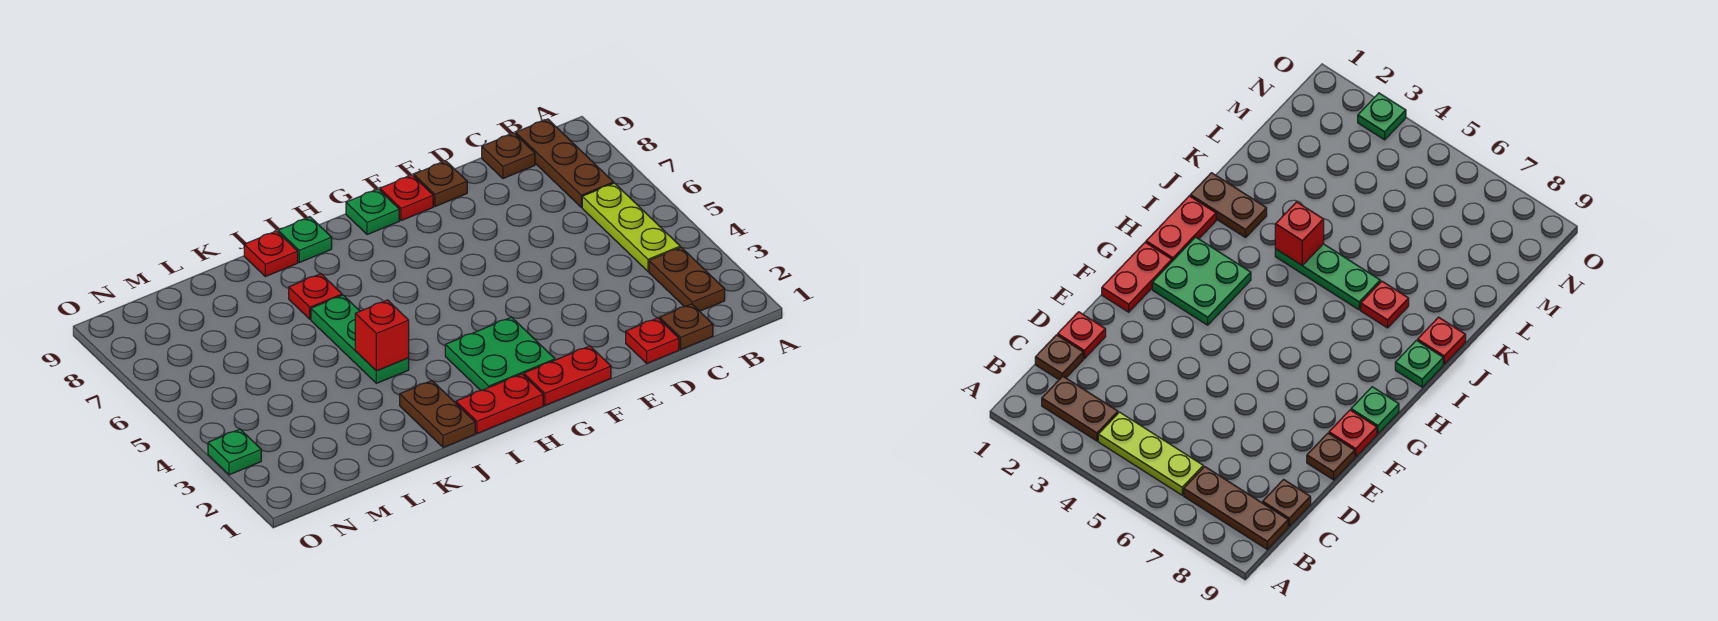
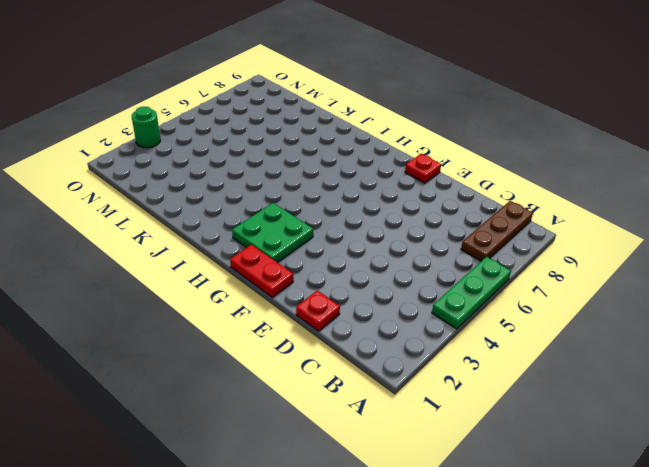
green plate A4:A6 level 1 -> green plate J4:J6 level 1
green round brick O3 level 1 -> green plate O3 level 1
none -> brown plate B2:B3 level 1
none -> lime plate B4:B6 level 1
none -> brown plate C1 level 1

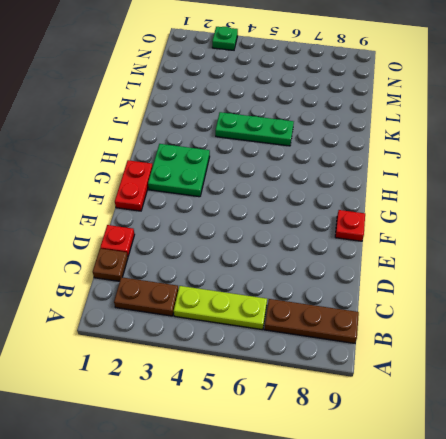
none -> brown plate C9 level 1
none -> brown plate E9 level 1
none -> green plate G9 level 1

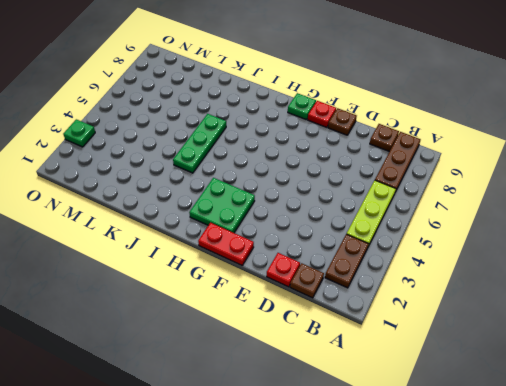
none -> red plate H1:I1 level 1
none -> green plate I9 level 1
none -> brown plate J1:J2 level 1

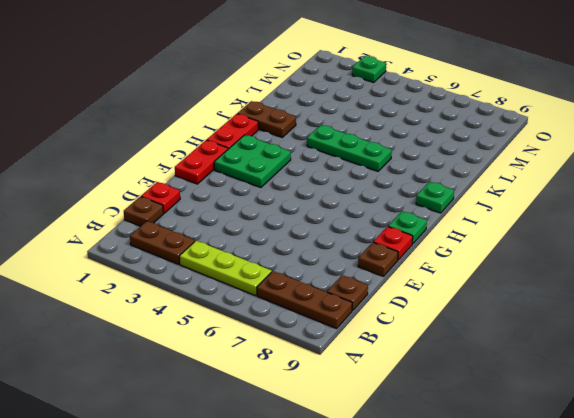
none -> red plate J7 level 1
none -> red plate J9 level 1
none -> red brick J4 level 2

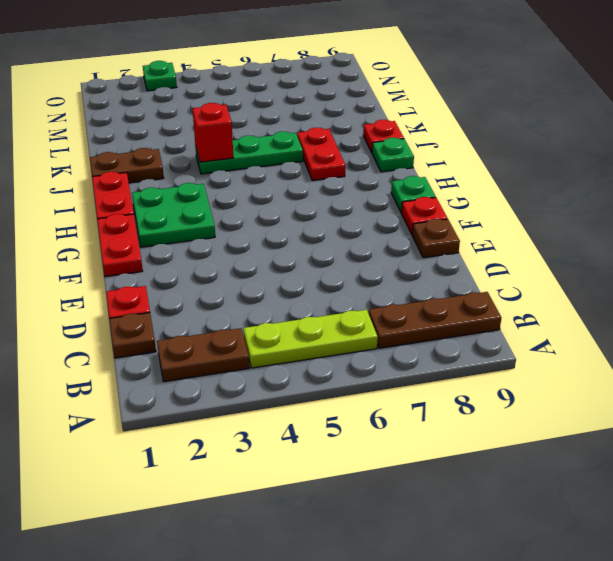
red plate I7:J7 level 1 -> red plate J7 level 1
none -> brown plate C9 level 1

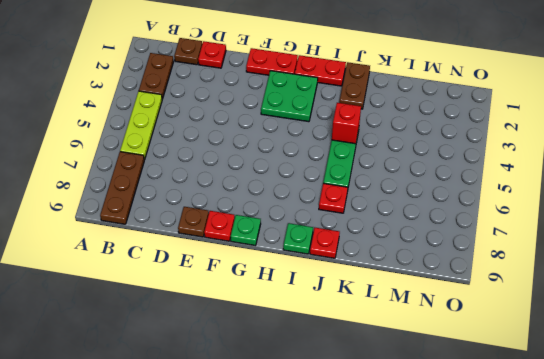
none -> brown plate C9 level 1
none -> green plate O3 level 1

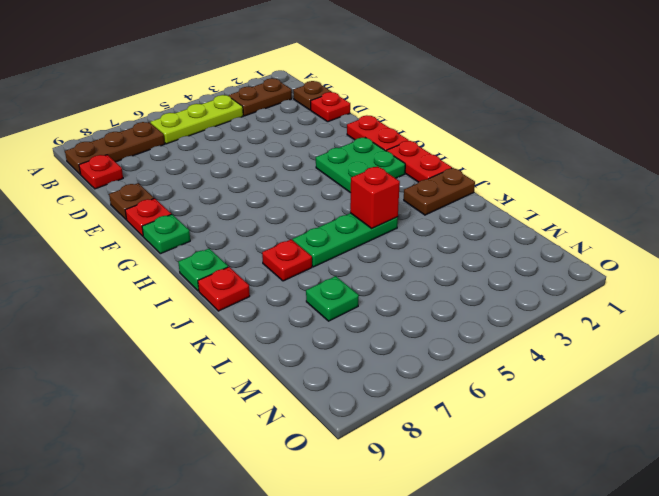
red plate C9 level 1 -> brown plate C9 level 1
green plate L7 level 1 -> green plate O3 level 1

